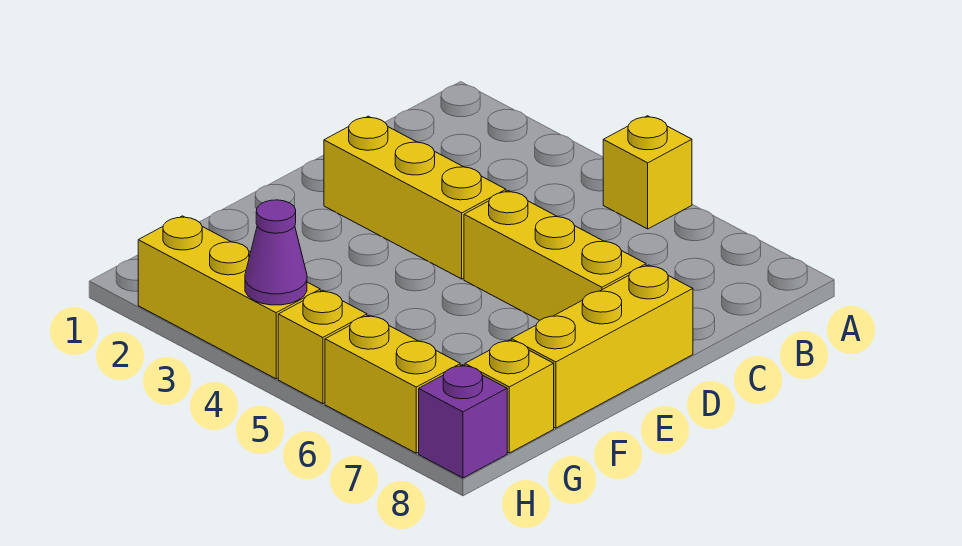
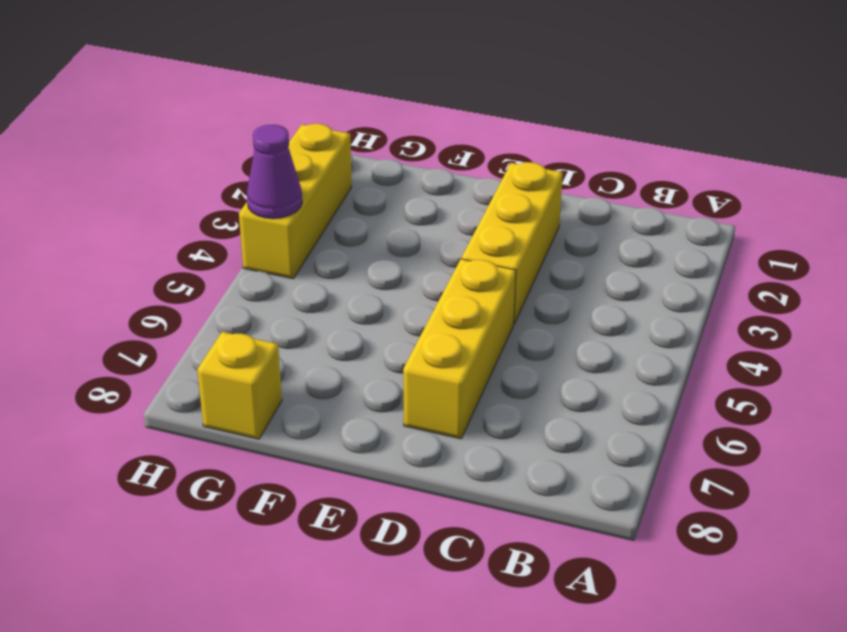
none -> yellow brick A5 level 1
none -> yellow brick D8:F8 level 1

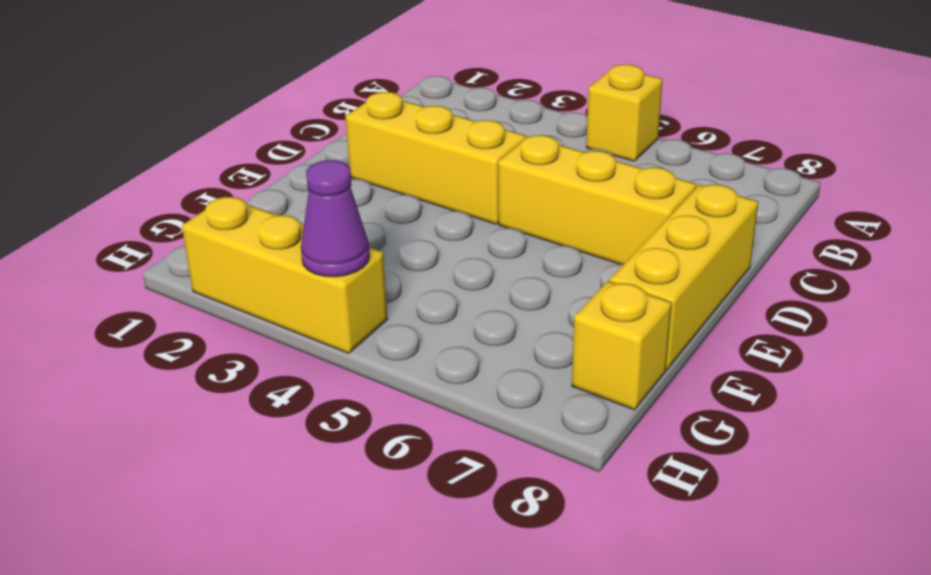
none -> yellow brick H5 level 1
none -> yellow brick H6:H7 level 1

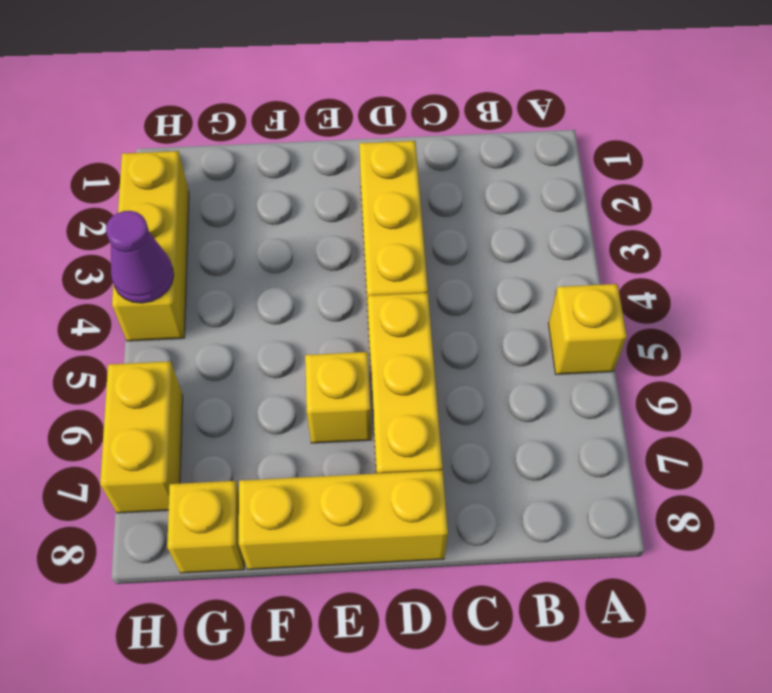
yellow brick E6 level 1 -> yellow brick H5 level 1
none -> purple brick H8 level 1

